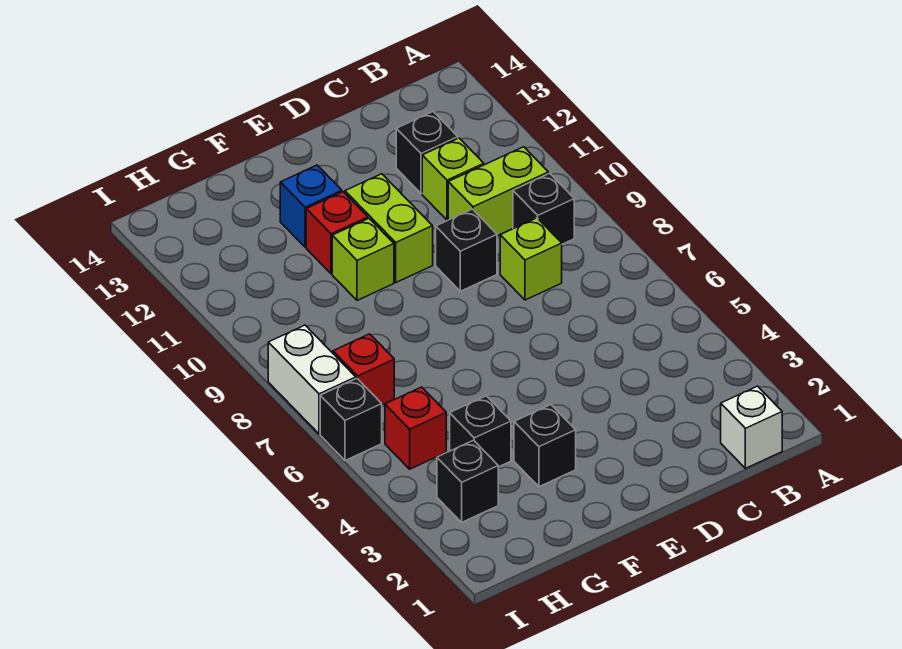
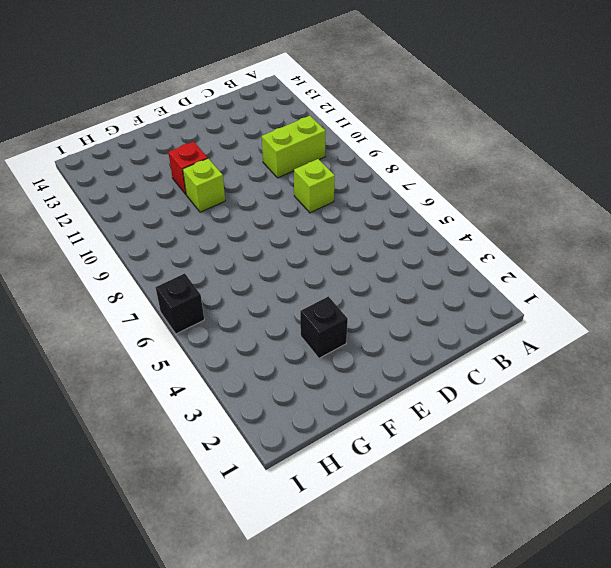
none -> white brick B1 level 1
none -> black brick B9 level 1
none -> lime brick C11 level 1

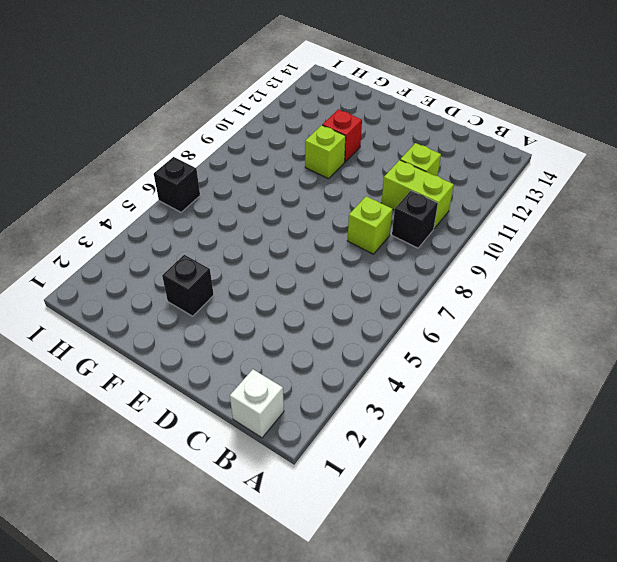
none -> black brick C12 level 1
none -> black brick D9 level 1
none -> lime brick E10:E11 level 1

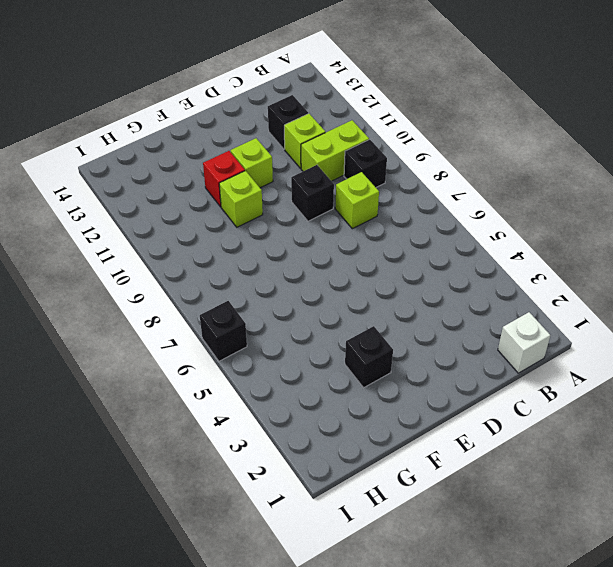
lime brick E11 level 1 -> lime brick E10:E11 level 1
none -> blue brick F12 level 1
none -> black brick G4 level 1
none -> black brick H3 level 1

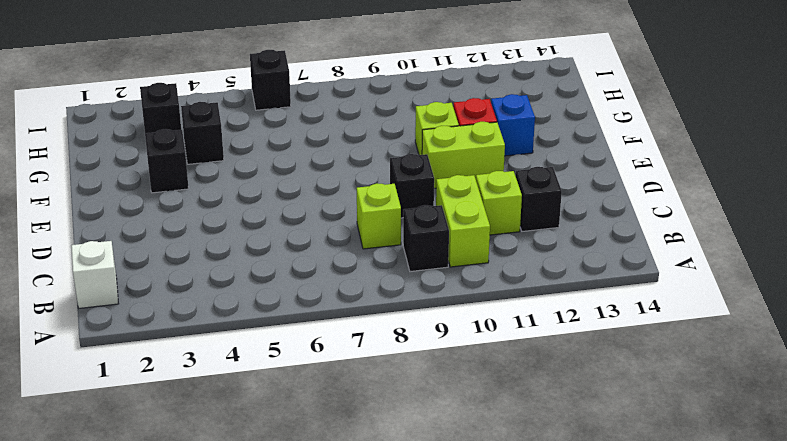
none -> red brick H5 level 1
none -> red brick H7 level 1
none -> white brick I7:I8 level 1

